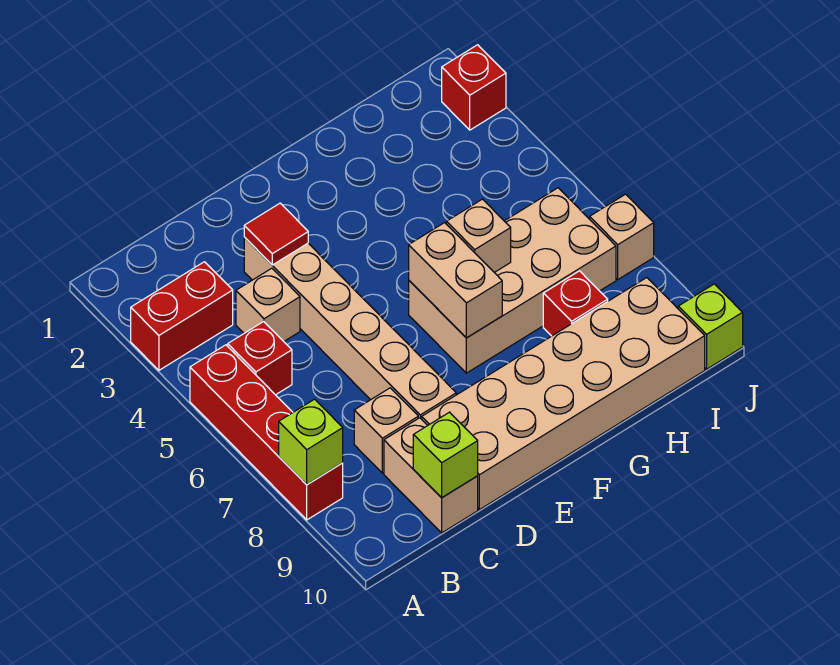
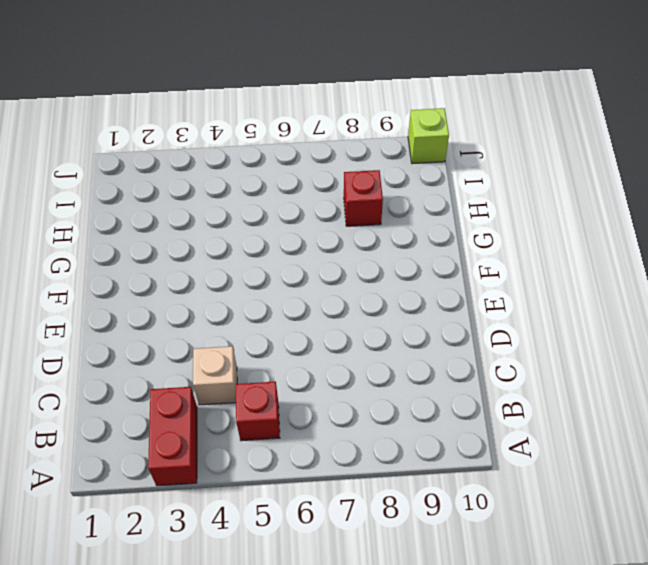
none -> red brick A5:A8 level 1
none -> tan brick C8 level 1
none -> tan brick C9:C10 level 1

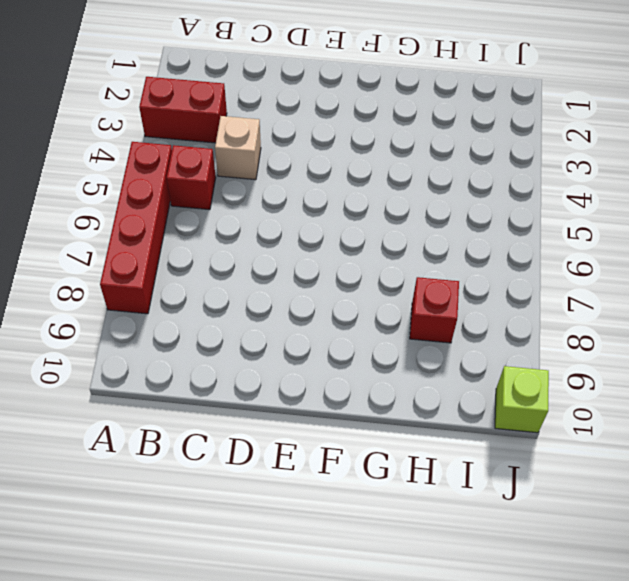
none -> tan brick C8 level 1
none -> tan brick C9:C10 level 1
none -> tan brick D3:D8 level 1

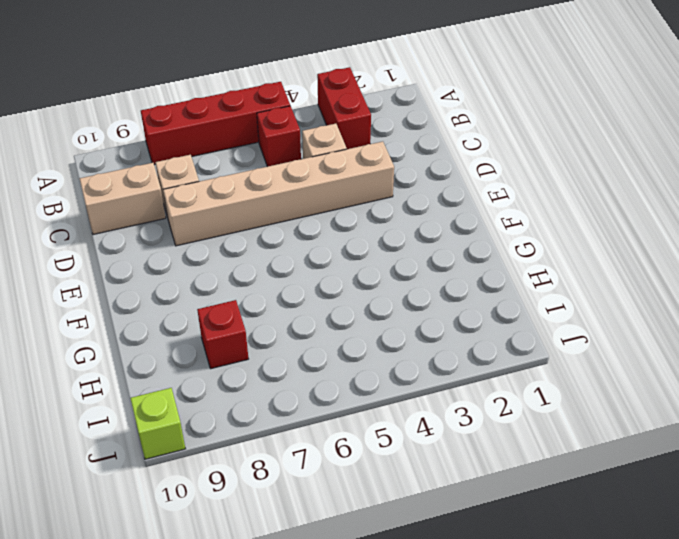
none -> tan brick D9:I10 level 1
none -> tan brick F6:I7 level 1
none -> red brick J2 level 1

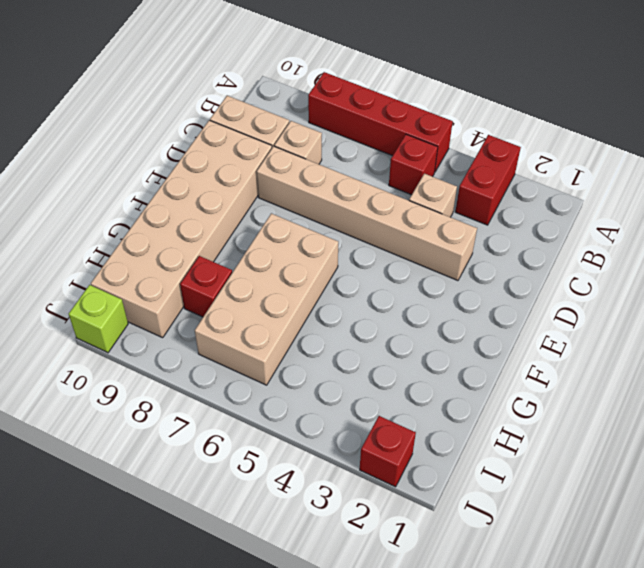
none -> tan brick J7 level 1
none -> lime brick A8 level 2
none -> lime brick C10 level 2

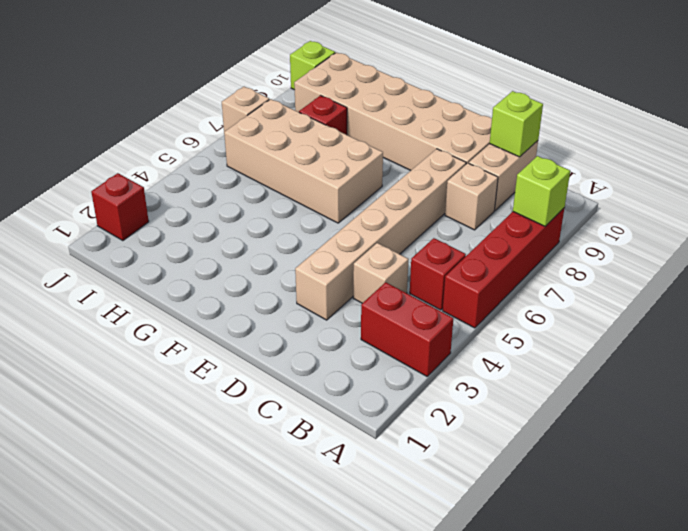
none -> red tile D3 level 2
none -> tan brick F6:F7 level 2
none -> tan brick G6 level 2

